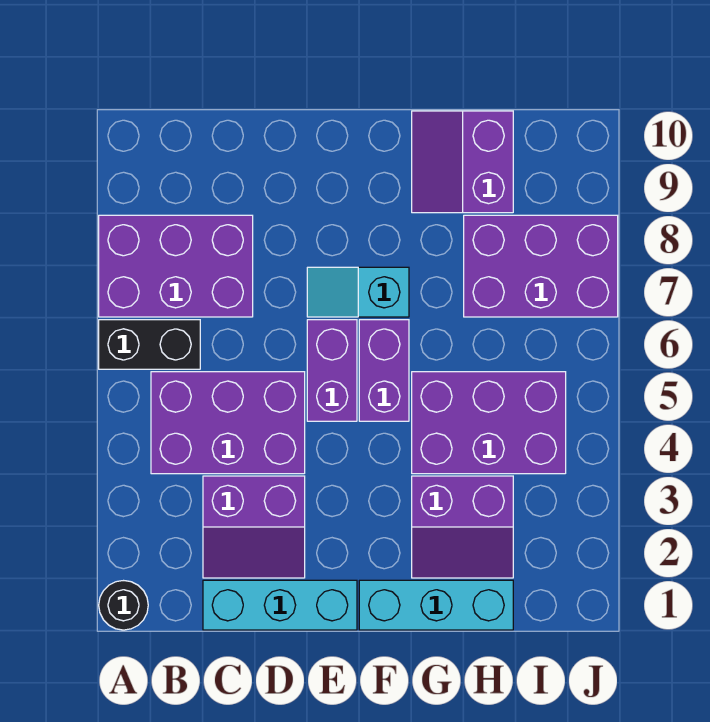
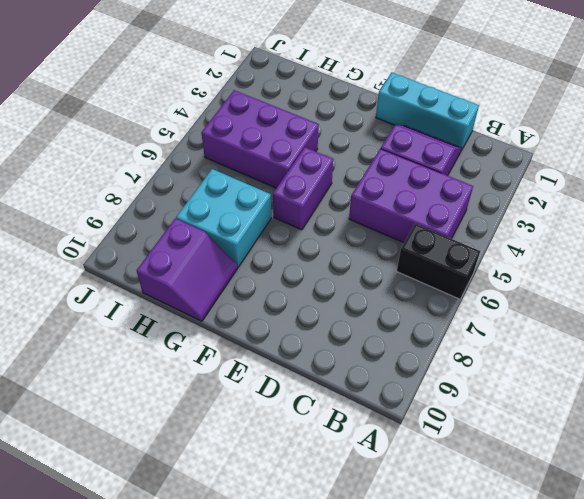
cyan brick G7:H8 level 1 -> purple brick H7:J8 level 1
none -> black round brick A1 level 1
none -> purple brick A7:C8 level 1
none -> purple brick E5:E6 level 1

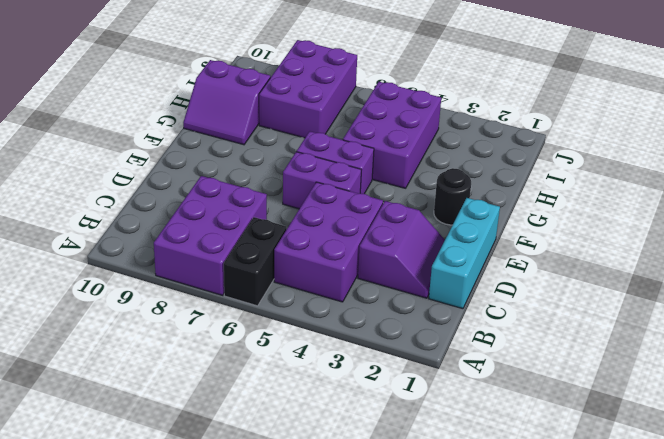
black round brick F2 level 1 -> black round brick A1 level 1
none -> cyan slope E7:F7 level 1 top F
none -> cyan brick F1:H1 level 1
none -> purple slope G2:H3 level 1 top 3

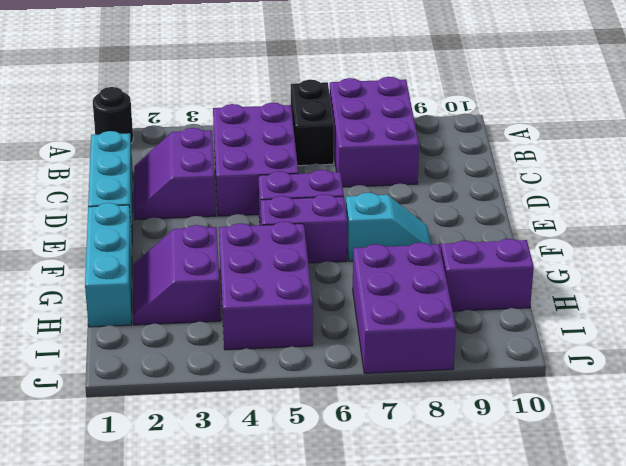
cyan slope F7:F8 level 1 top 7 -> cyan slope E7:F7 level 1 top F

